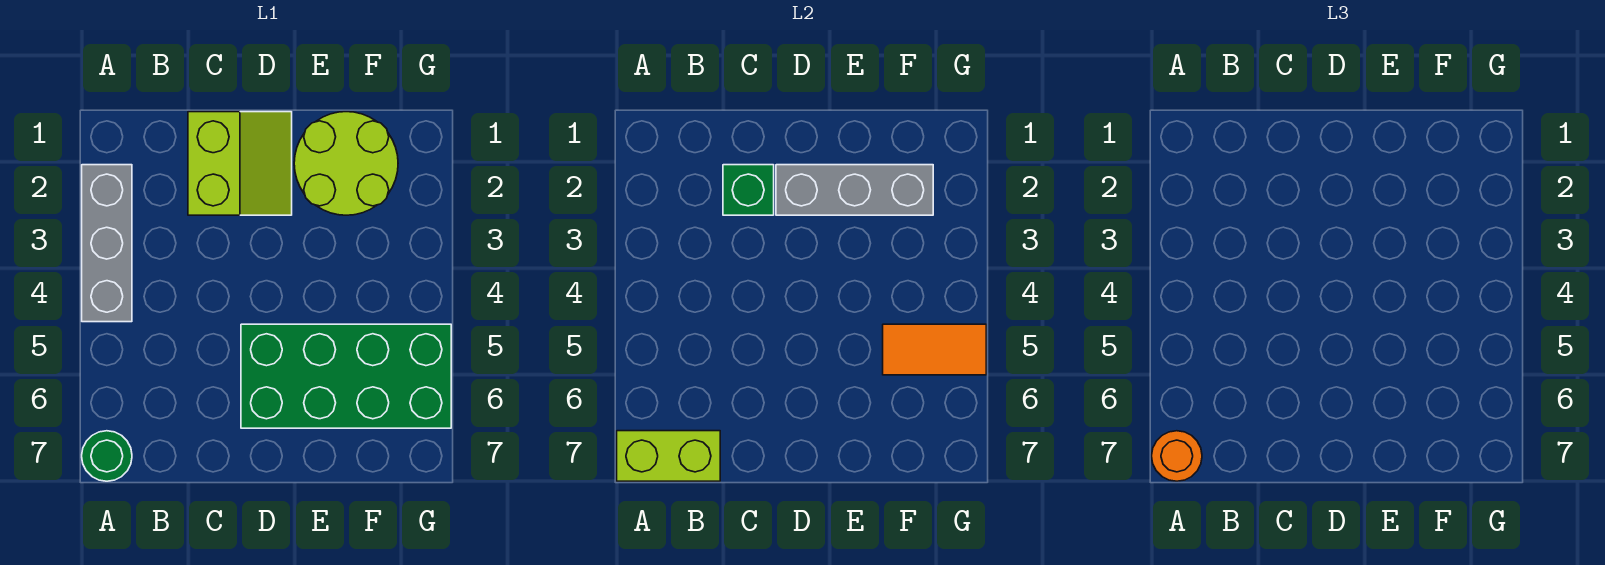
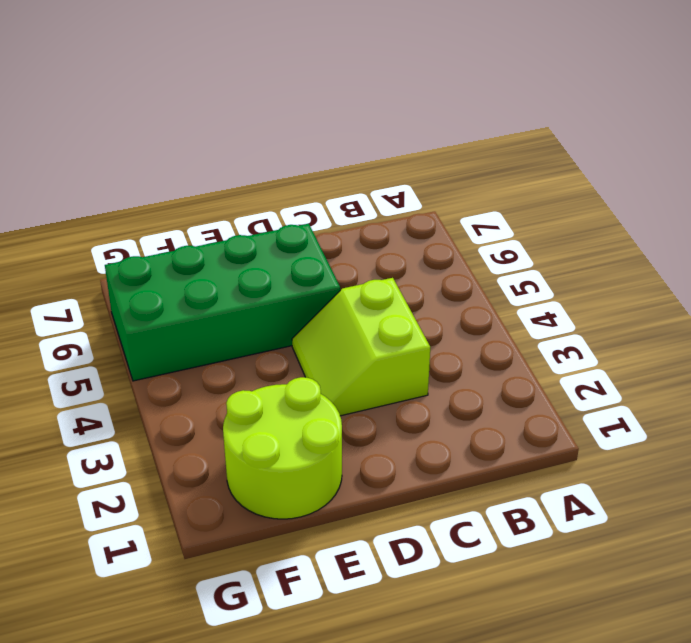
lime slope C3:D4 level 1 top C -> lime slope C1:D2 level 1 top C
none -> grey brick A2:A4 level 1
none -> green round brick A7 level 1

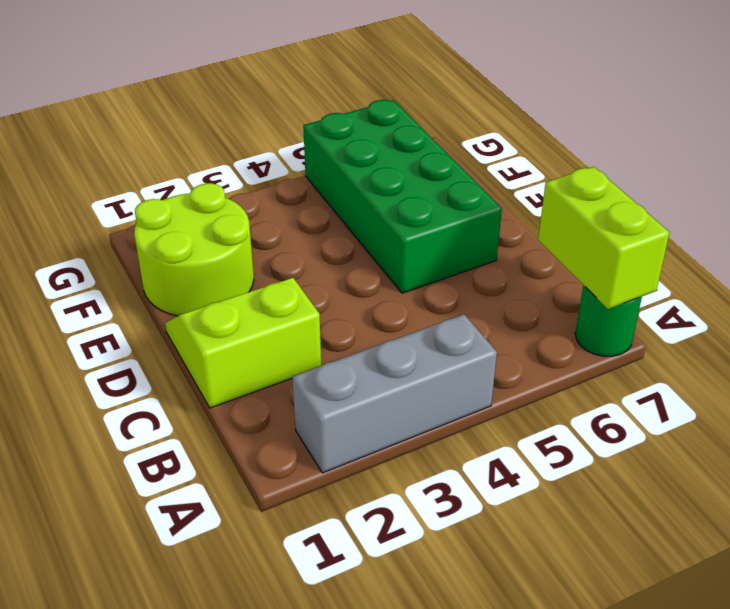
none -> green brick C2 level 2
none -> grey brick D2:F2 level 2

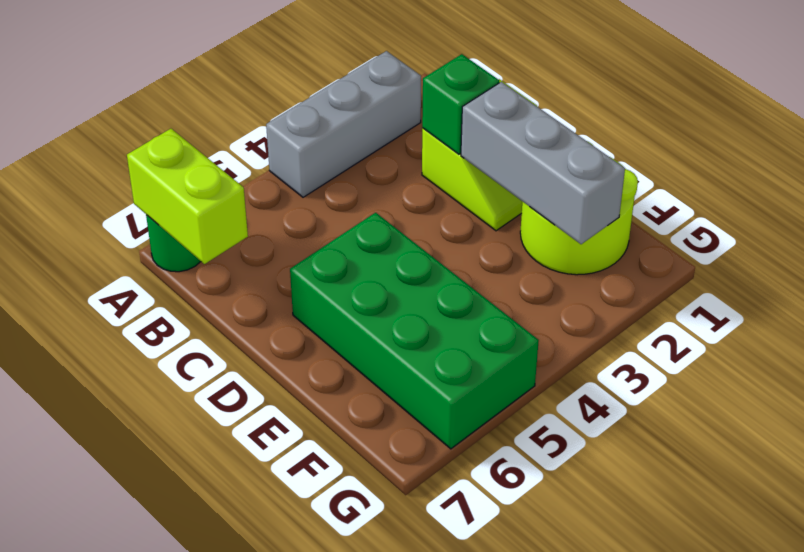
none -> orange tile F5:G5 level 2
none -> orange round brick A7 level 3

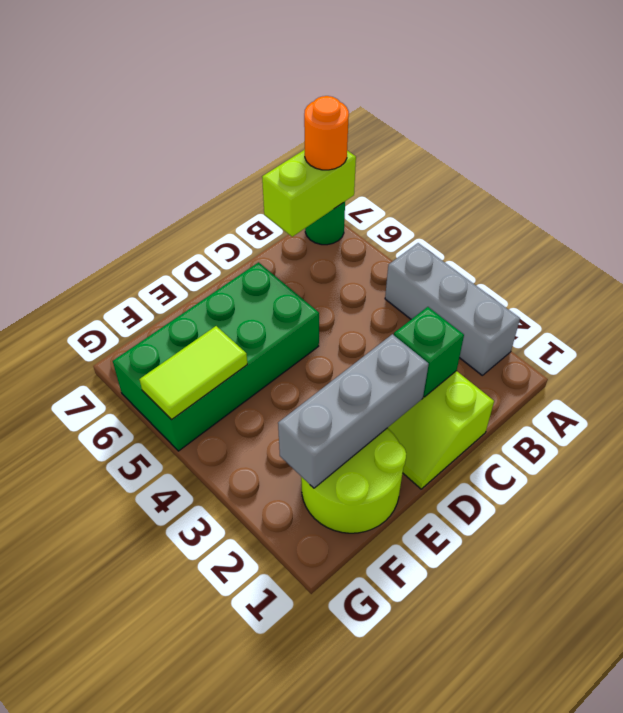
lime tile F5:G5 level 2 -> orange tile F5:G5 level 2

